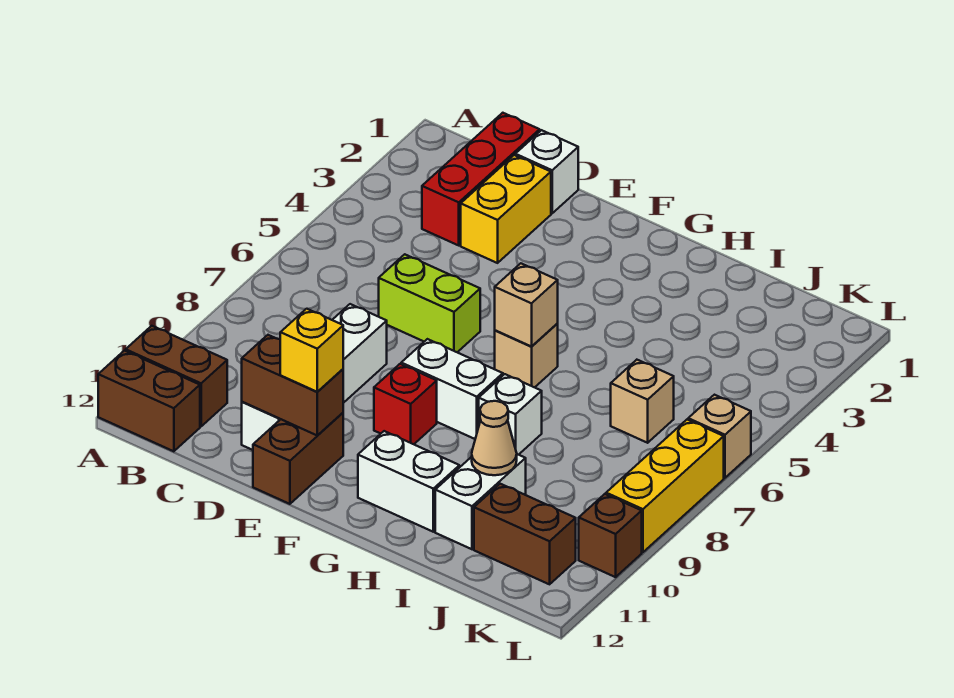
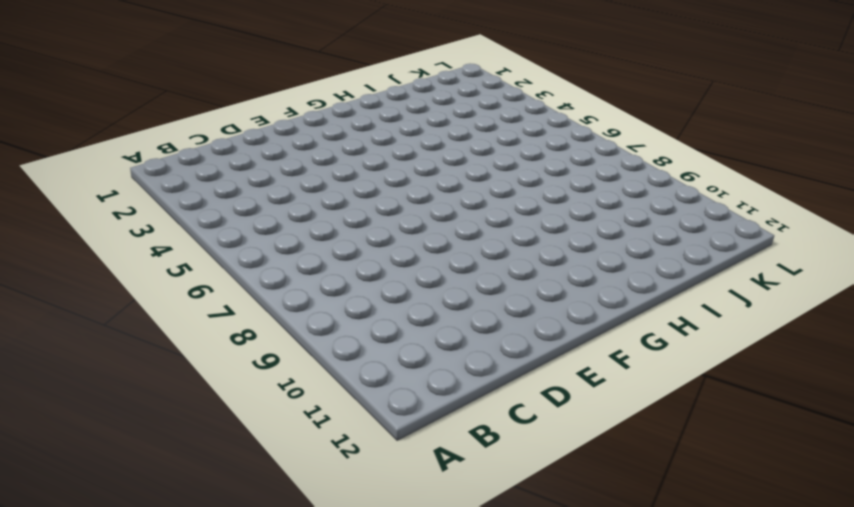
none -> brown brick A11:B11 level 1
none -> brown brick A12:B12 level 1
none -> red brick C1:C3 level 1

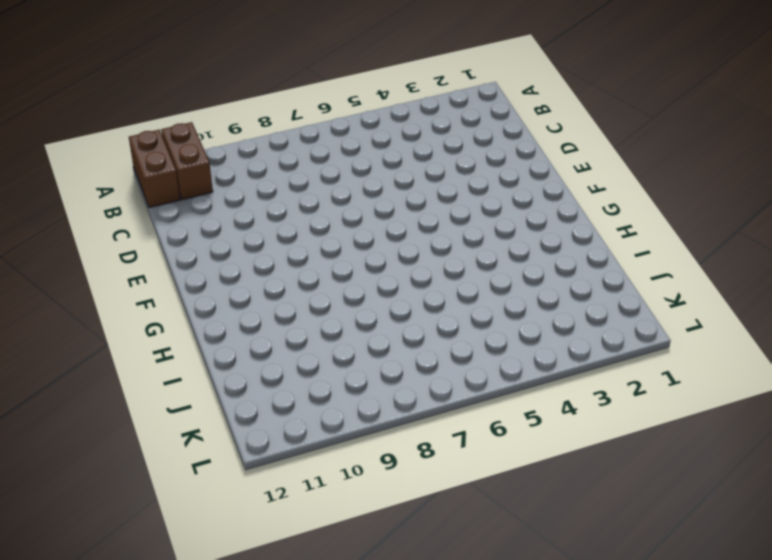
none -> red brick C1:C3 level 1
none -> white brick D1 level 1
none -> yellow brick D2:D3 level 1

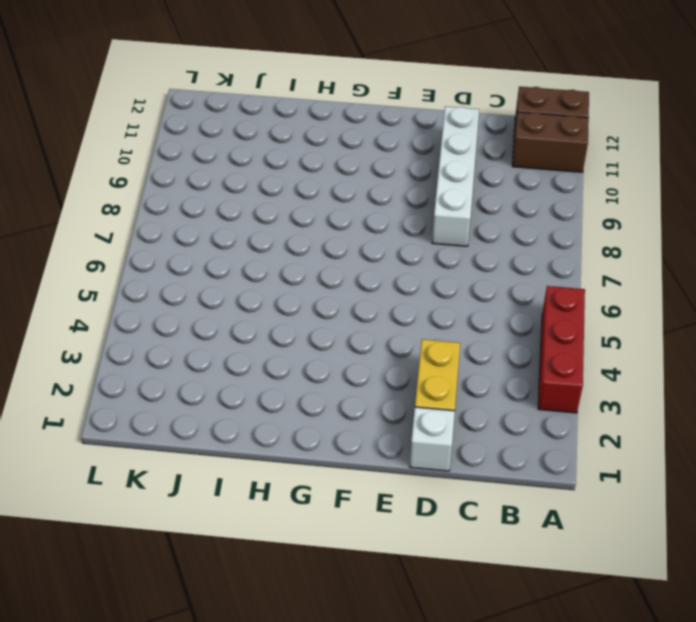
red brick A3:A5 level 1 -> red brick C1:C3 level 1
none -> lime brick D6:E6 level 1
none -> brown brick E11:E12 level 1
none -> white brick F8:G8 level 1

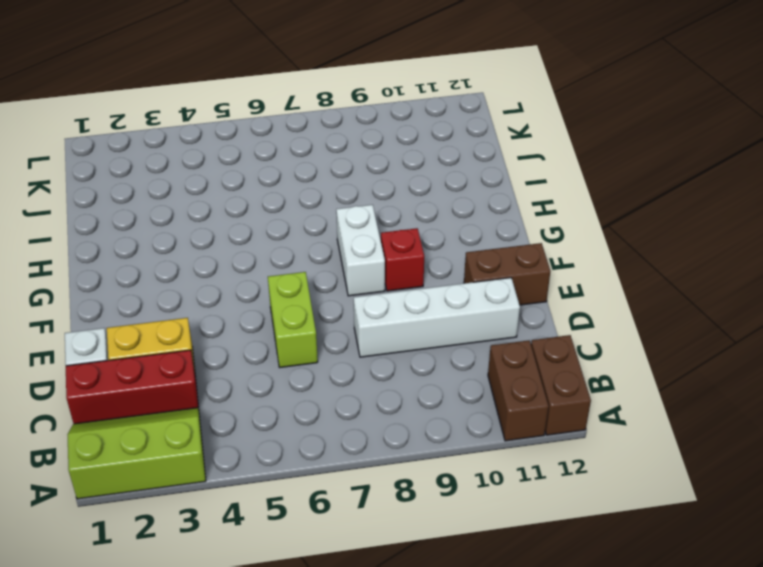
lime slope A1:B3 level 1 top A -> none
none -> tan brick G6 level 1
none -> white brick G11:H11 level 1
none -> white brick H8 level 1

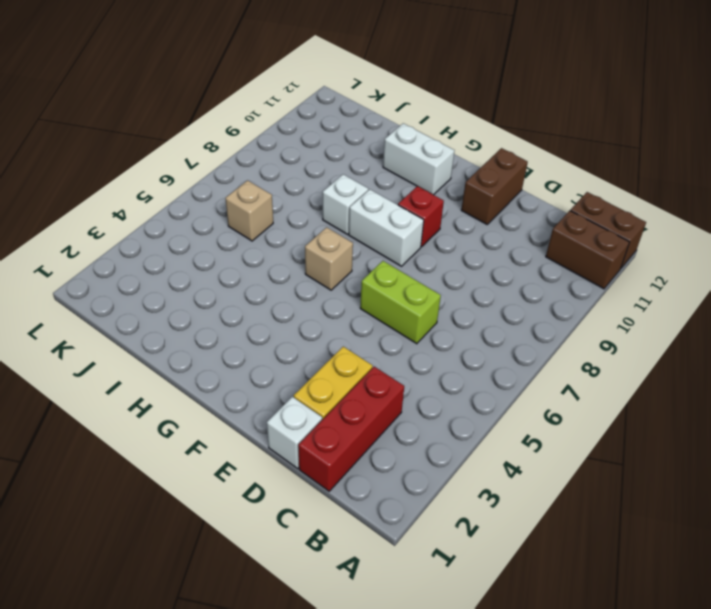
none -> white brick D8:D11 level 1
none -> white brick I10:I11 level 1
none -> brown brick J11:K11 level 1

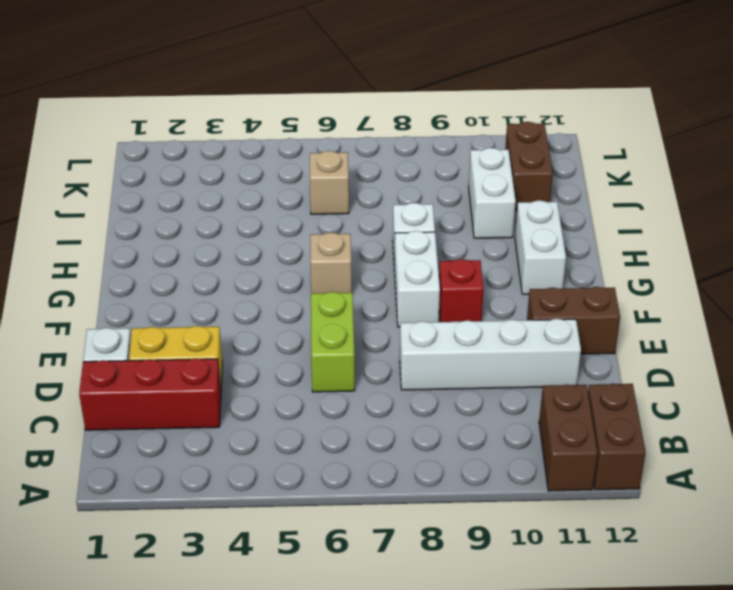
white brick I10:J10 level 1 -> white brick I10:I11 level 1
none -> tan brick L6 level 1
none -> yellow brick L7:L9 level 1
none -> brown brick L10 level 1

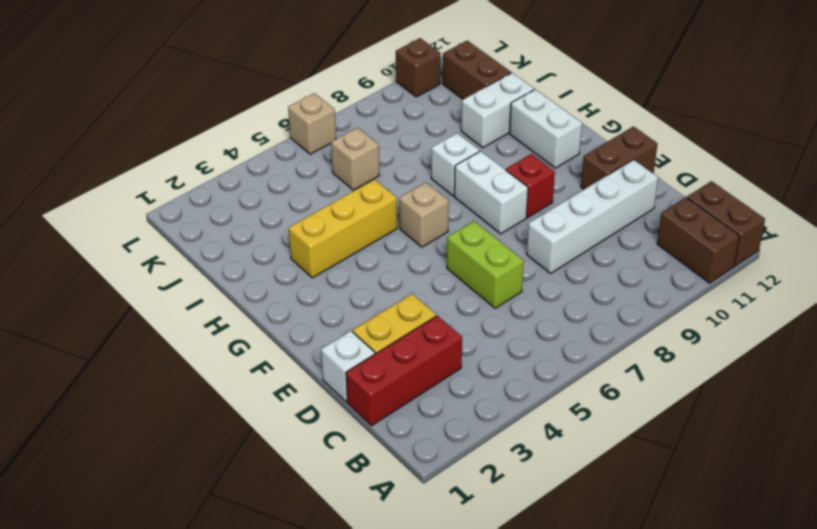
yellow brick H3:H5 level 1 -> yellow brick L7:L9 level 1
none -> brown brick D11:E11 level 2
none -> tan brick G6 level 2
none -> tan cone I10 level 2

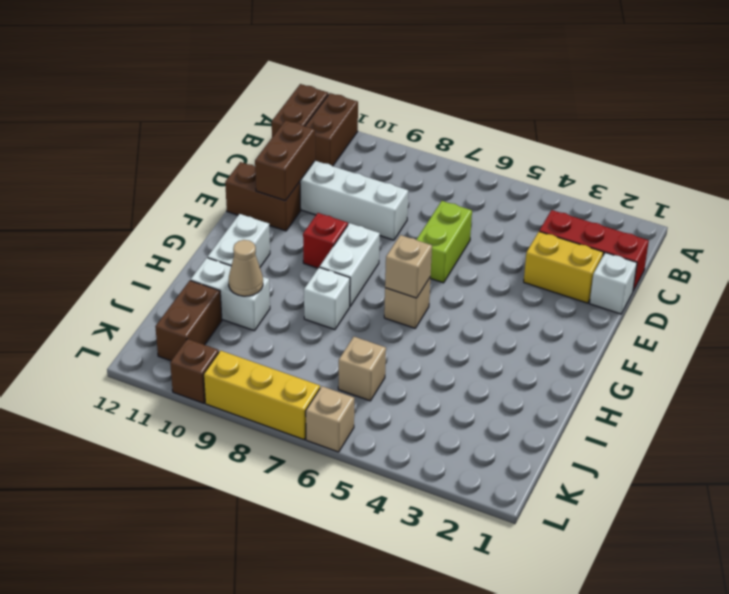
none -> yellow brick E11 level 3

